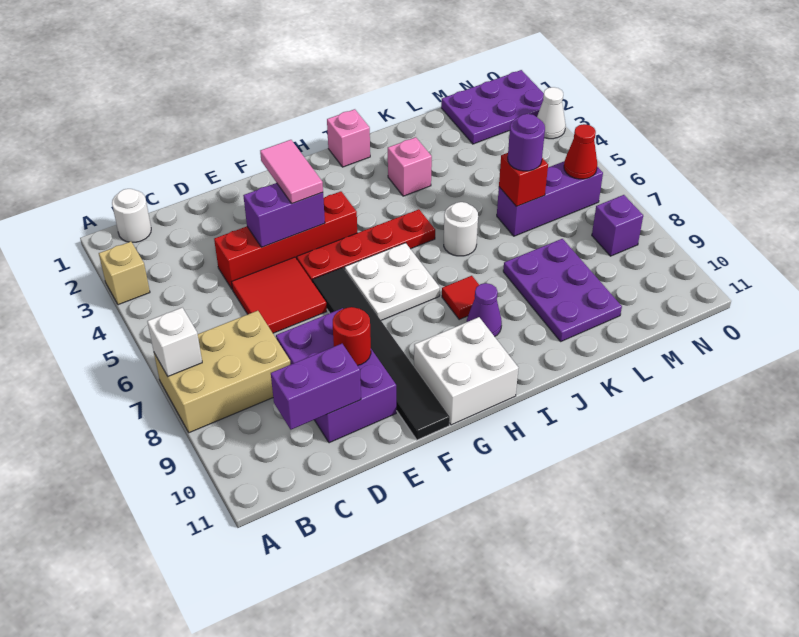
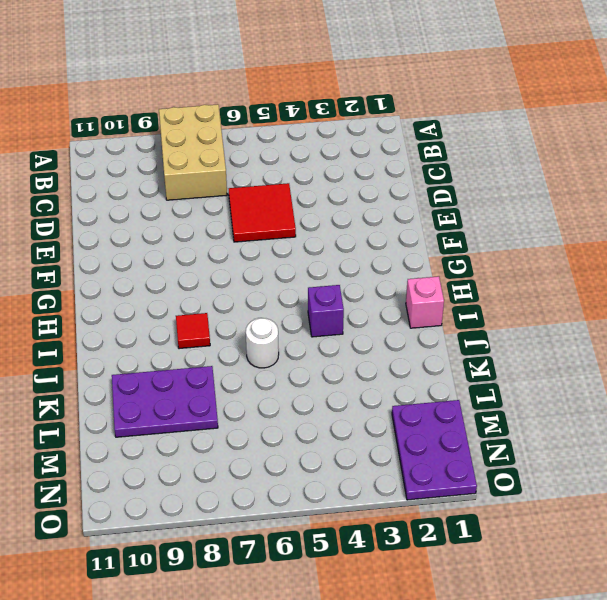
purple brick I4 level 1 -> purple brick N8 level 1
none -> tan brick A3 level 1
none -> white round brick B1 level 1
none -> red brick D4:G4 level 1

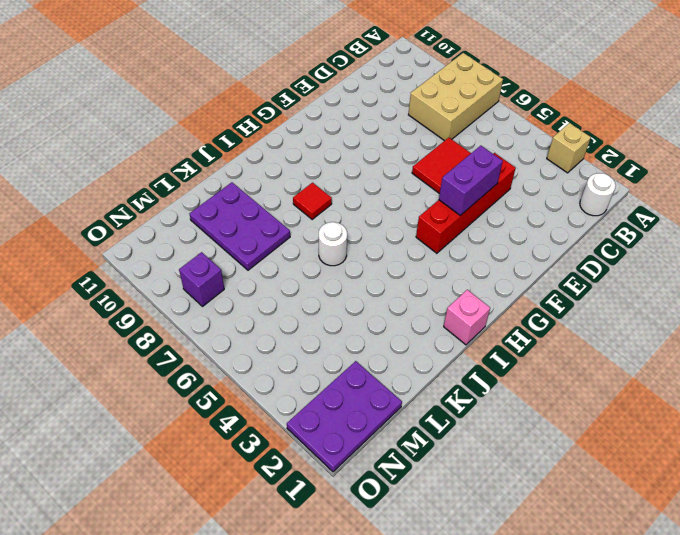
none -> purple brick D8:E10 level 1
none -> red plate F5:I5 level 1
none -> black tile F6:F11 level 1

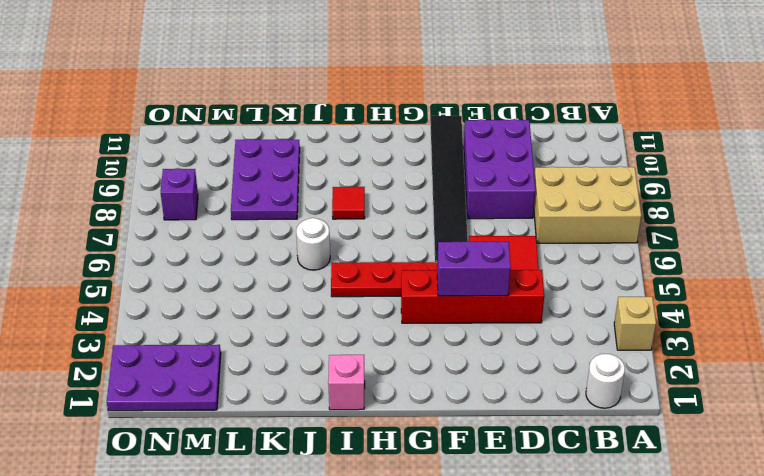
none -> white plate G6:H7 level 1
none -> white brick G10:H11 level 1
none -> purple cone I9 level 1

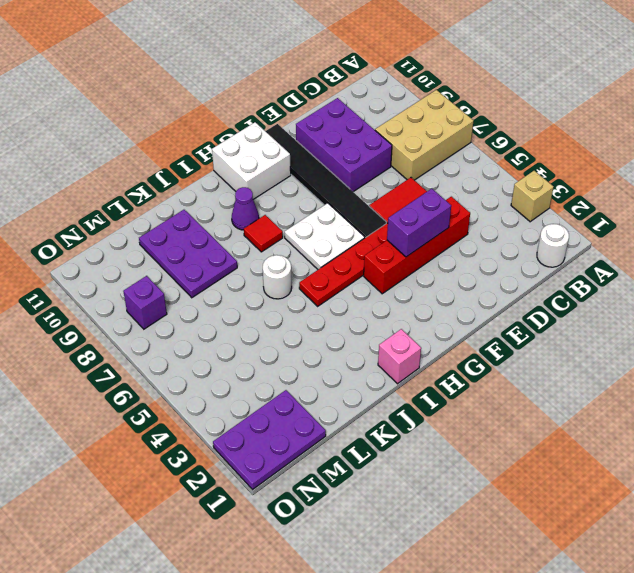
none -> pink brick J3 level 1
none -> purple brick L6:N6 level 1
none -> white cone O3 level 1

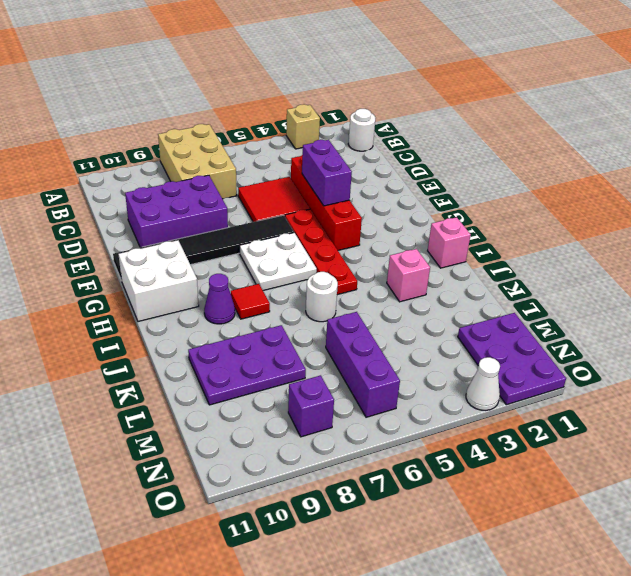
none -> white brick A7 level 2
none -> purple brick C10:D10 level 2
none -> red round brick E9 level 2

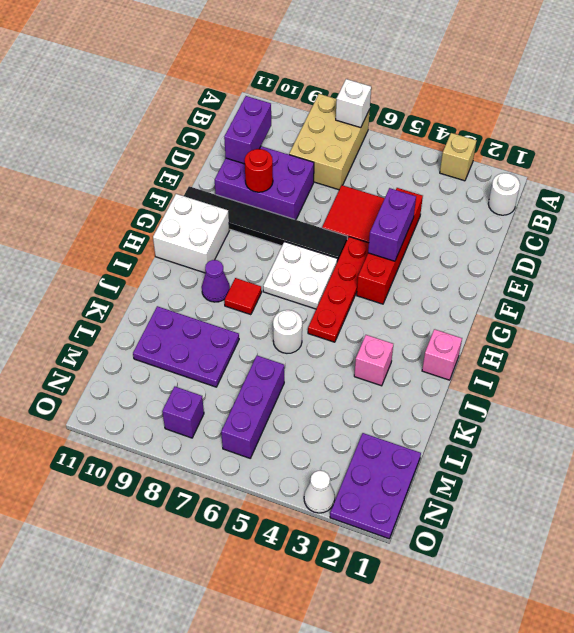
none -> red brick L6 level 2
none -> red cone N6 level 2
none -> pink tile F3:F4 level 3

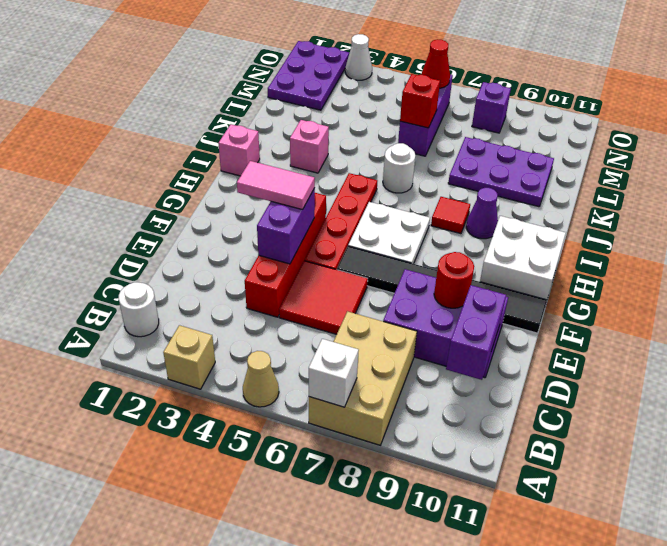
tan cone A5 level 1 -> none
none -> purple round brick L6 level 3

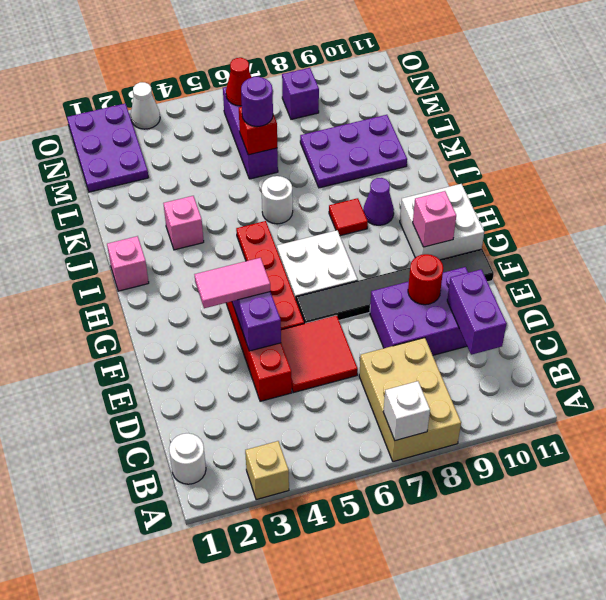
pink brick G10 level 2 -> none

